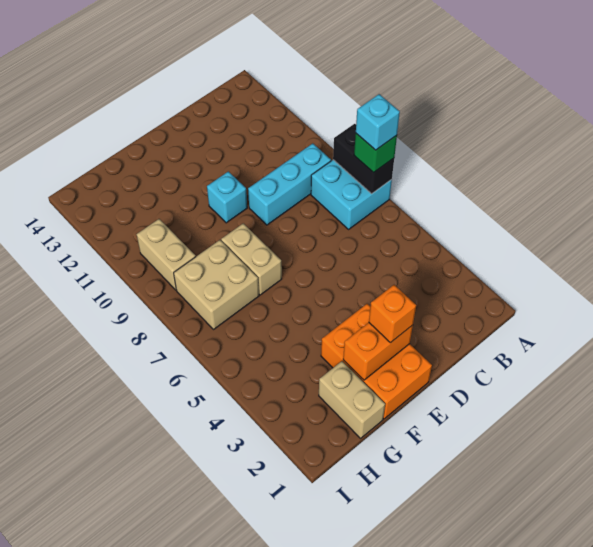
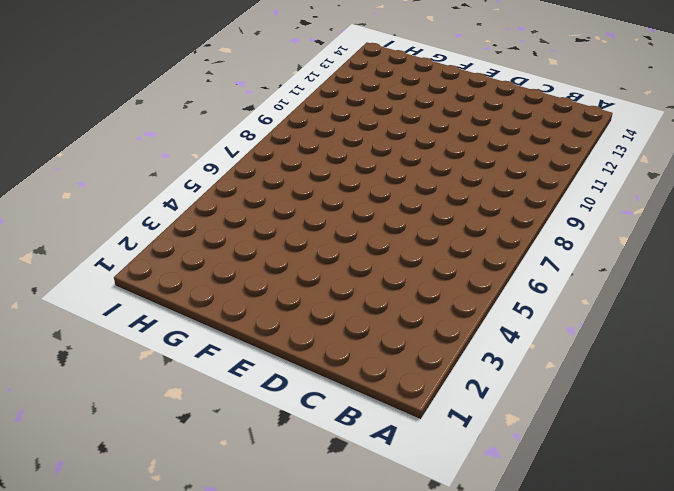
none -> cyan brick A7:B8 level 1
none -> cyan brick B9:D9 level 1
none -> orange brick E1:F3 level 1

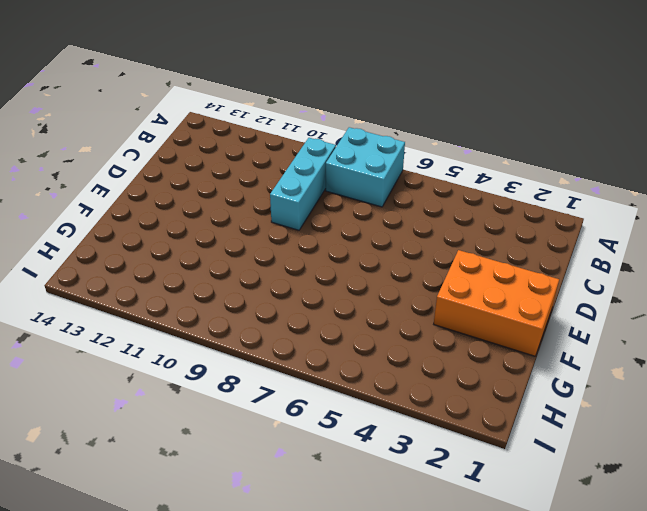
none -> cyan brick E10 level 1
none -> tan brick F7:F8 level 1
none -> tan brick G1:G2 level 1

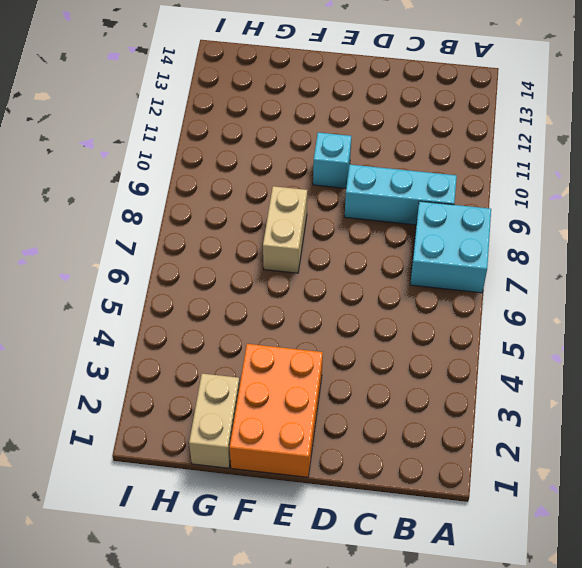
none -> tan brick G7:H8 level 1
none -> tan brick H9:H10 level 1
none -> black brick A7:A8 level 2

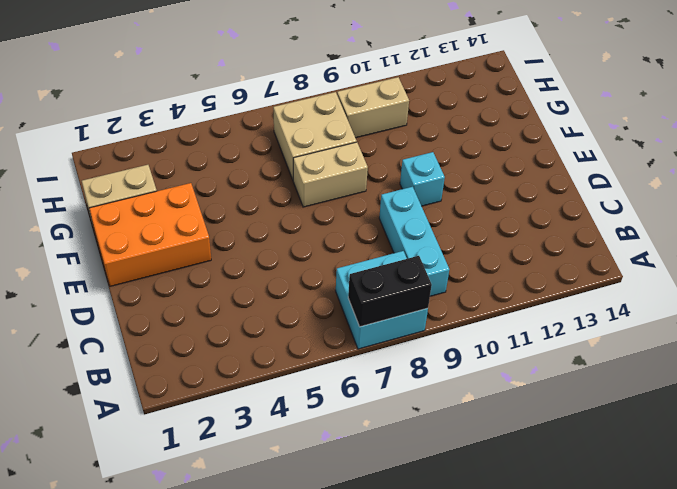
none -> orange brick E2:F2 level 2
none -> green brick A7 level 3
none -> orange brick E2 level 3

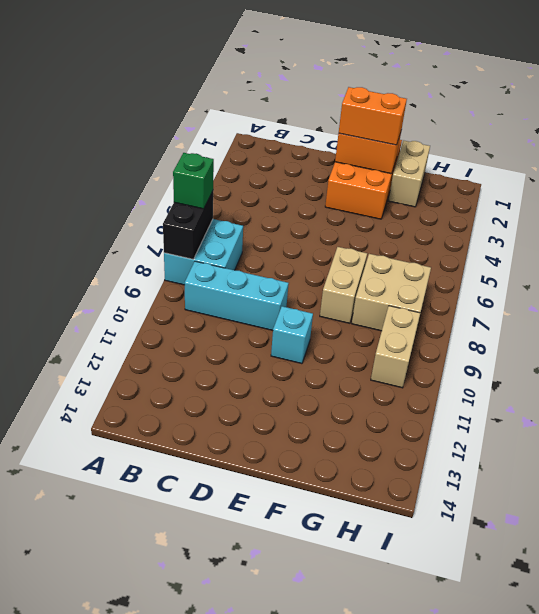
orange brick E2:F2 level 3 -> orange brick E2 level 3
none -> cyan brick A7 level 4

